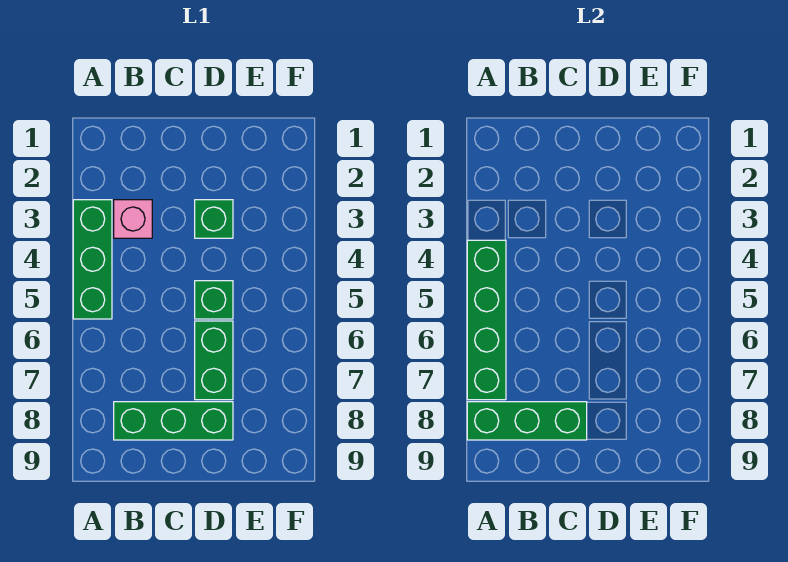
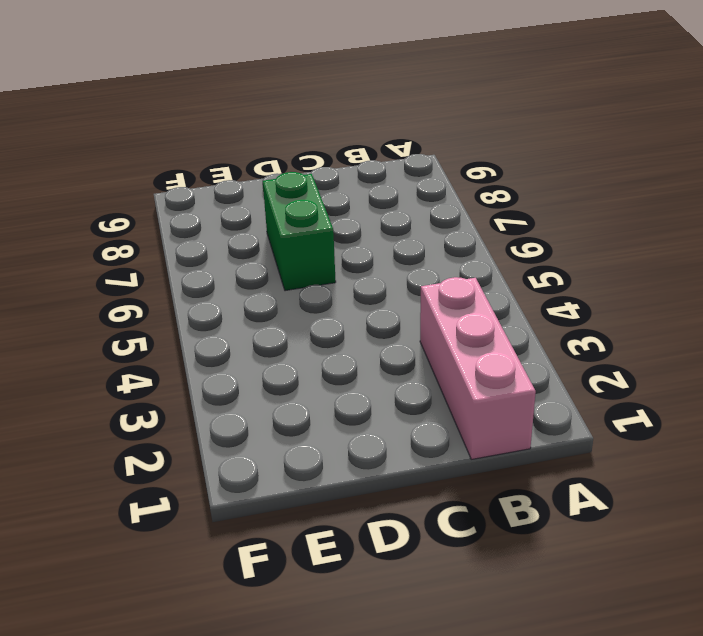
pink brick B1:B3 level 1 -> pink brick B3 level 1
none -> green brick A3:A5 level 1
none -> green brick B8:D8 level 1

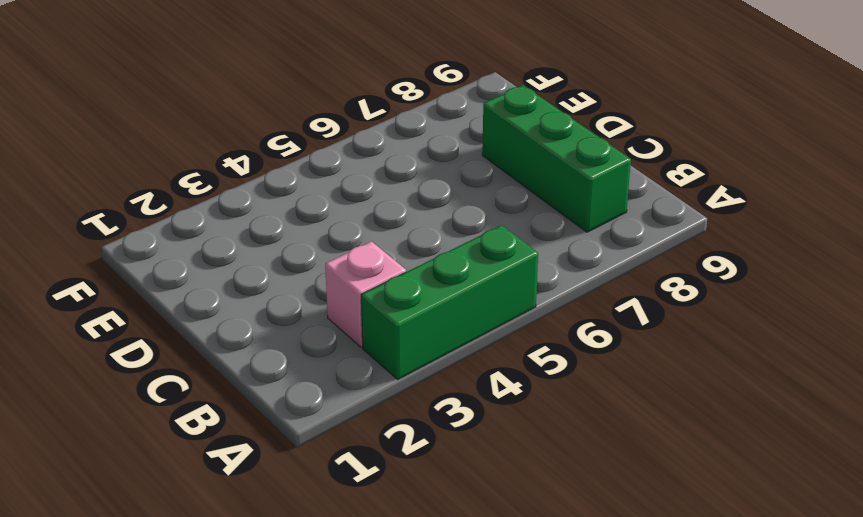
none -> green brick D3 level 1
none -> green brick D5 level 1

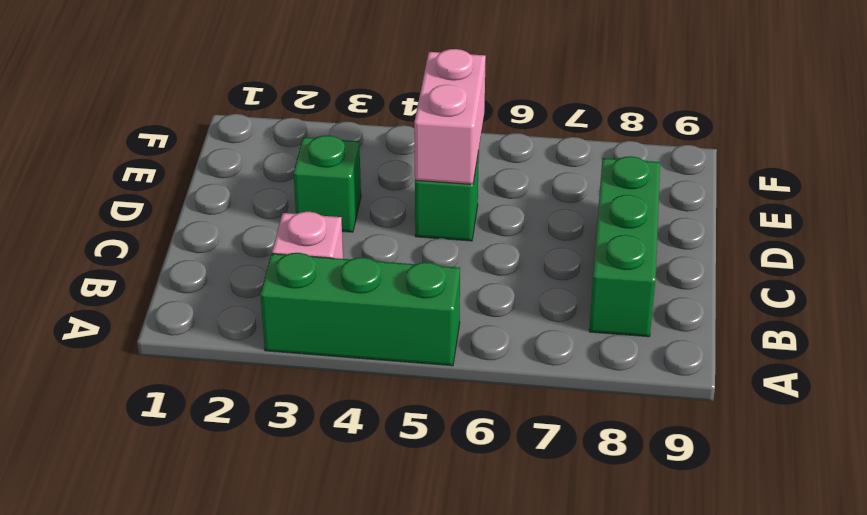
pink brick D5:E5 level 2 -> none
none -> green brick D6:D7 level 1
none -> green brick A4:A7 level 2

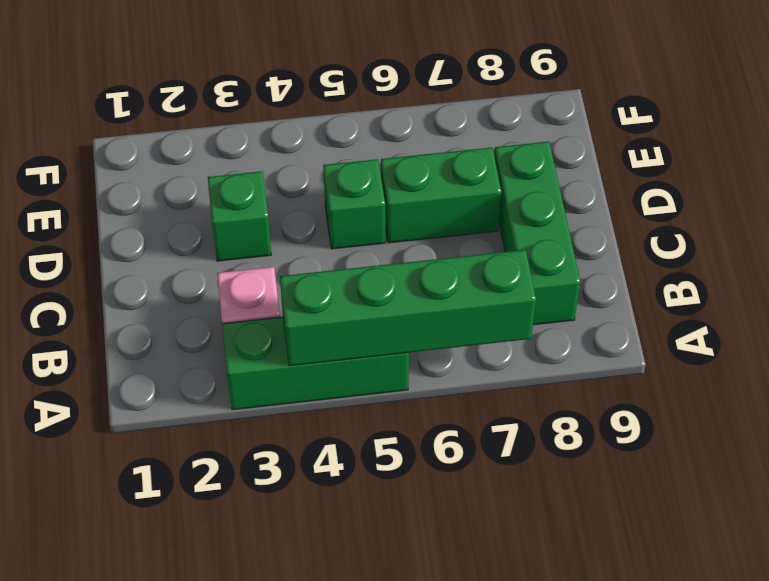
none -> green brick A8:C8 level 2

